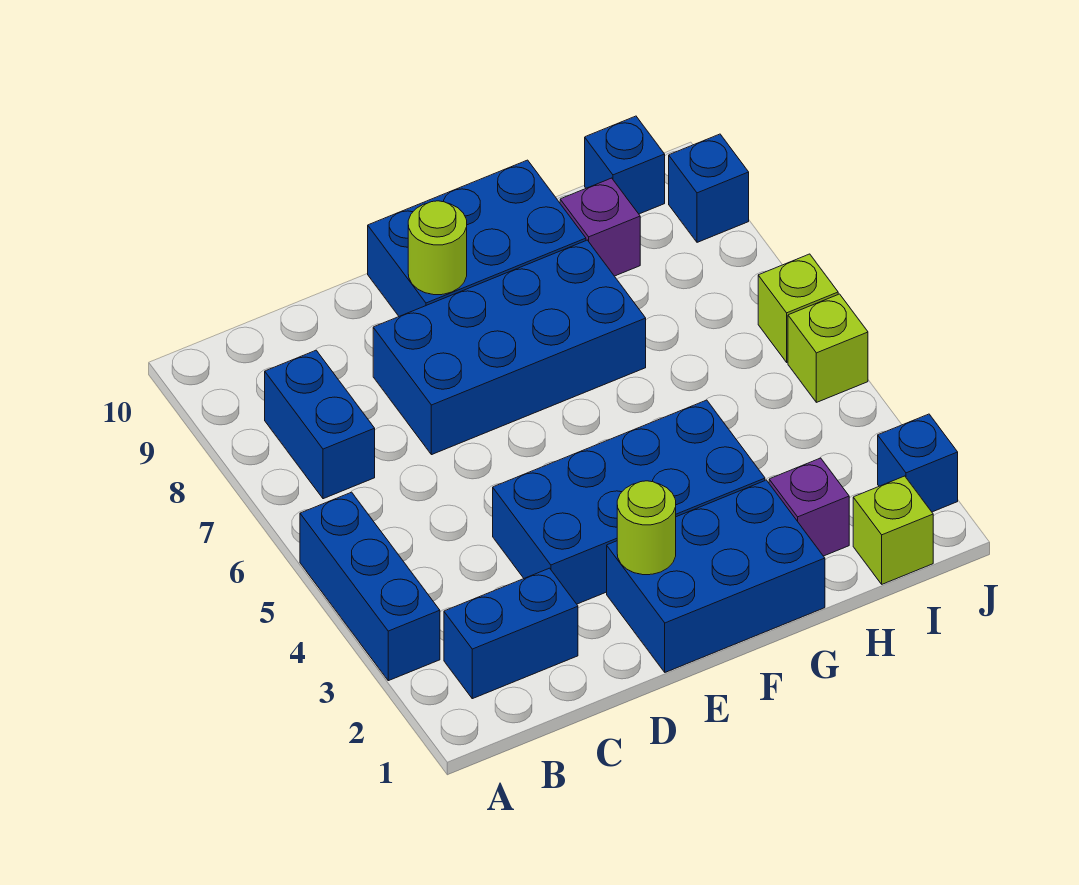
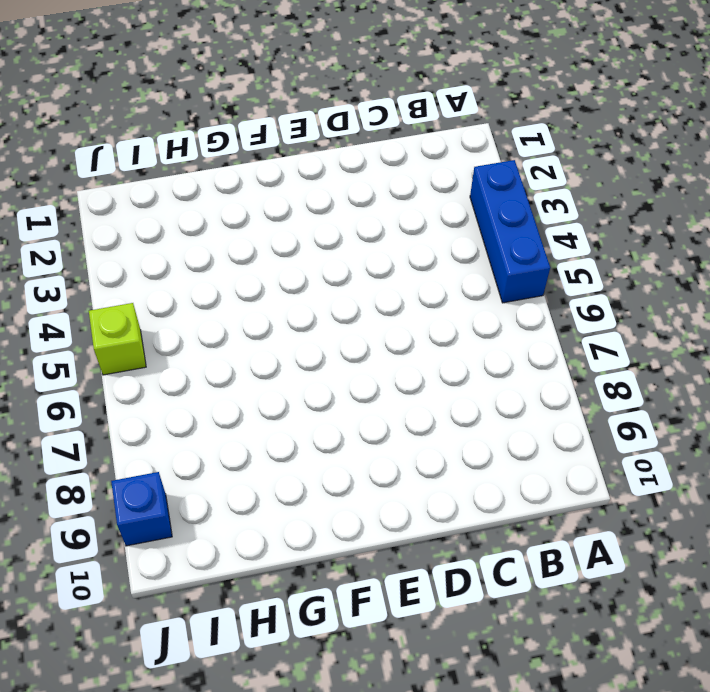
none -> blue brick B2:C2 level 1
none -> blue brick B7:B8 level 1
none -> blue brick D3:G4 level 1

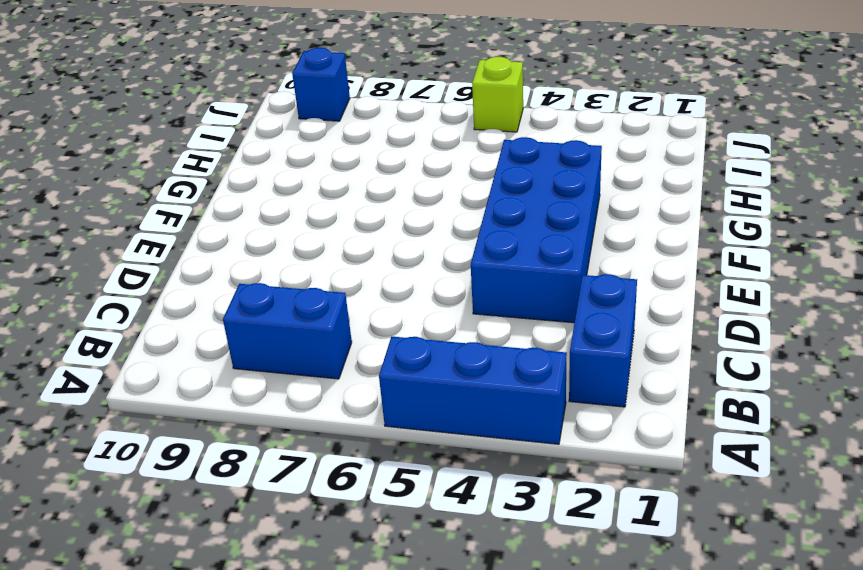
none -> blue brick D7:G8 level 1
none -> blue brick E1:G2 level 1
none -> blue brick E9:G10 level 1

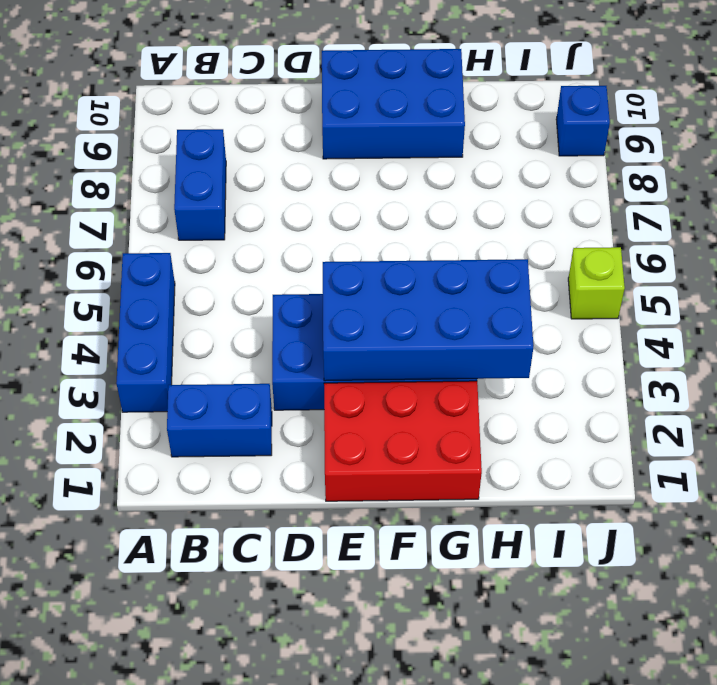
red brick E1:G2 level 1 -> blue brick E1:G2 level 1
blue brick E3:H4 level 2 -> blue brick D7:G8 level 1
none -> purple brick H2 level 1
none -> purple brick H9 level 1
none -> lime brick I1 level 1

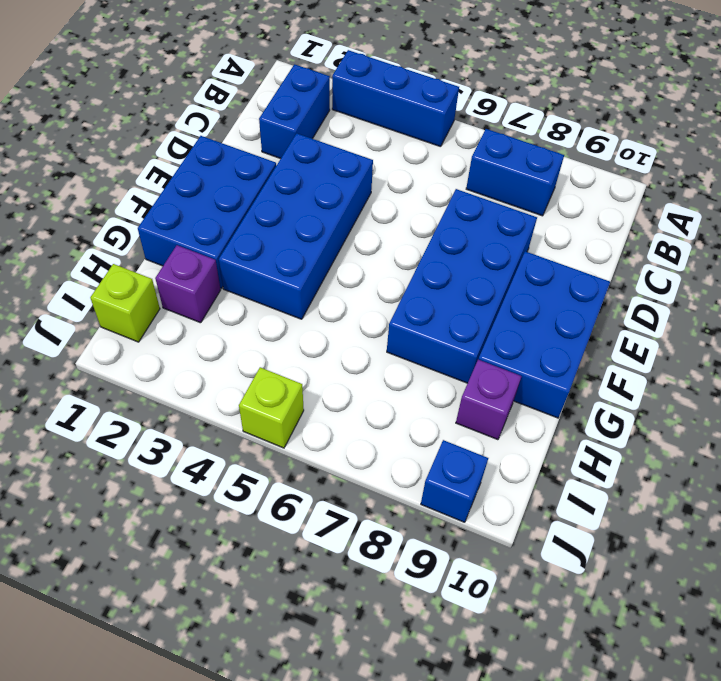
none -> blue brick I10 level 1
none -> blue brick J2 level 1
none -> lime brick J6 level 1

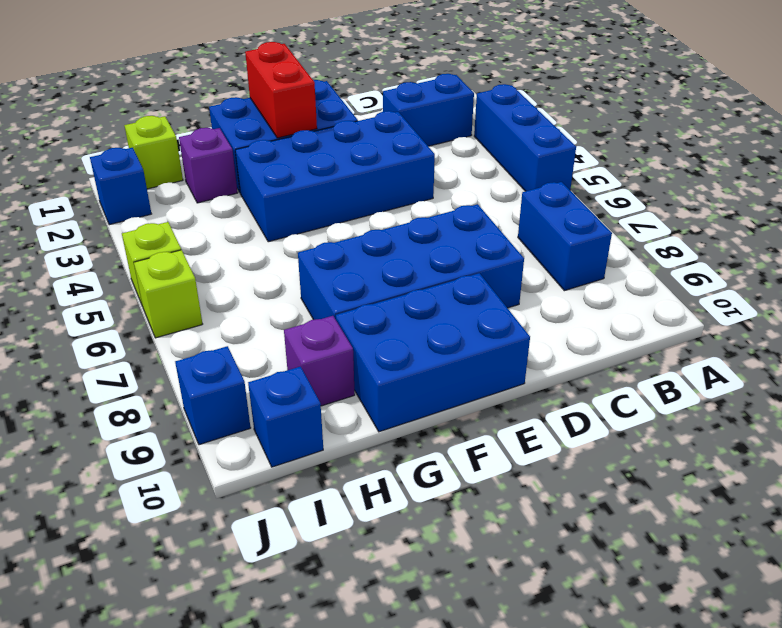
red brick F1:F2 level 2 -> none
none -> lime round brick E2 level 2
none -> lime round brick E9 level 2

